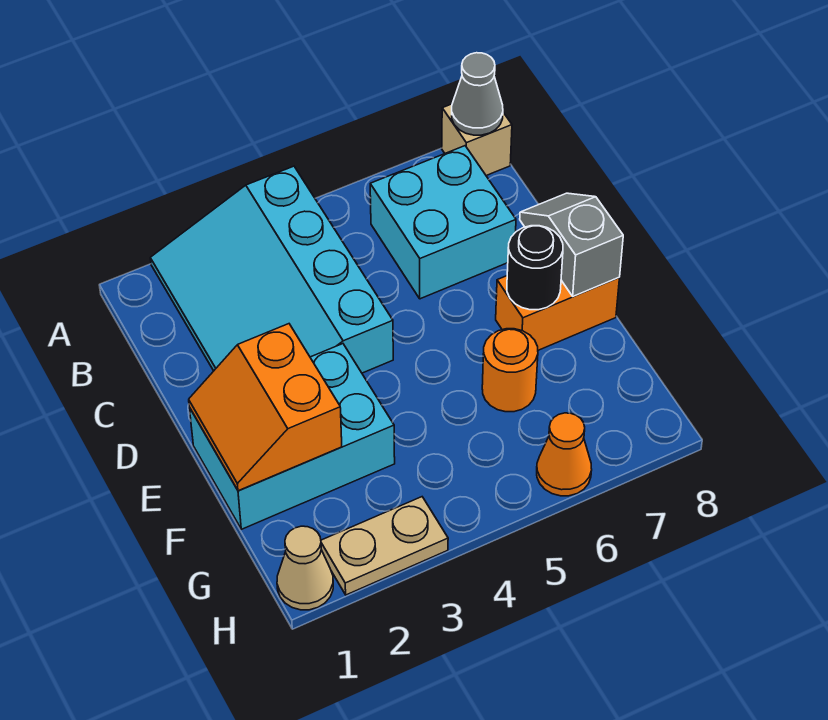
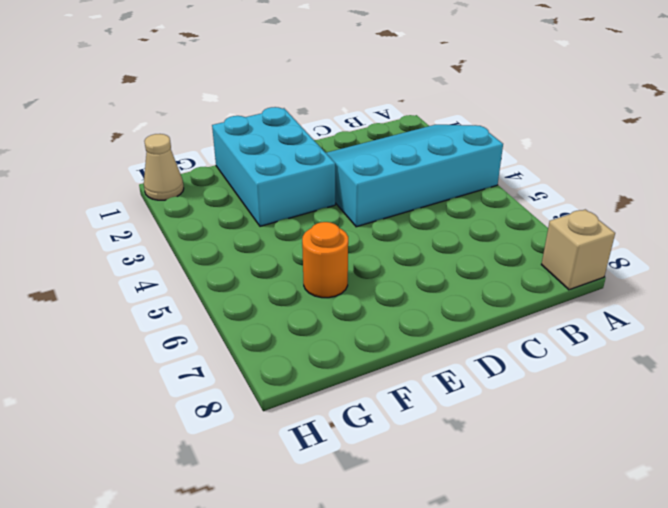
none -> cyan brick B6:C7 level 1
none -> orange brick E7:E8 level 1
none -> tan plate H2:H3 level 1

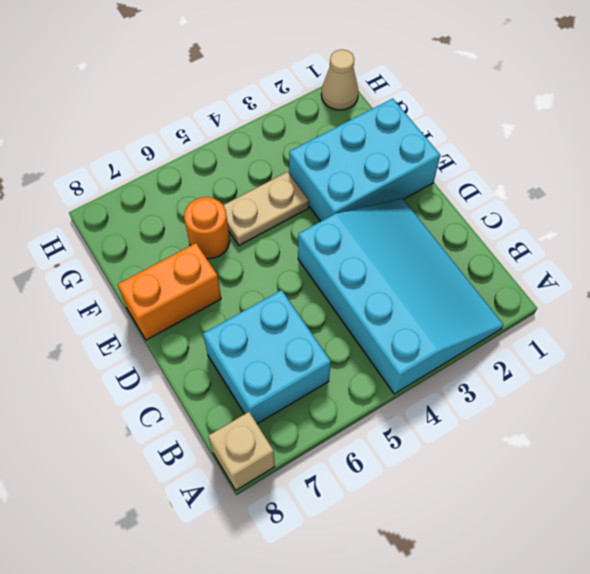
tan plate F4:F5 level 1 -> tan plate H2:H3 level 1
none -> orange cone H6 level 1
none -> grey cone A8 level 2
none -> grey slope D8:E8 level 2 top E

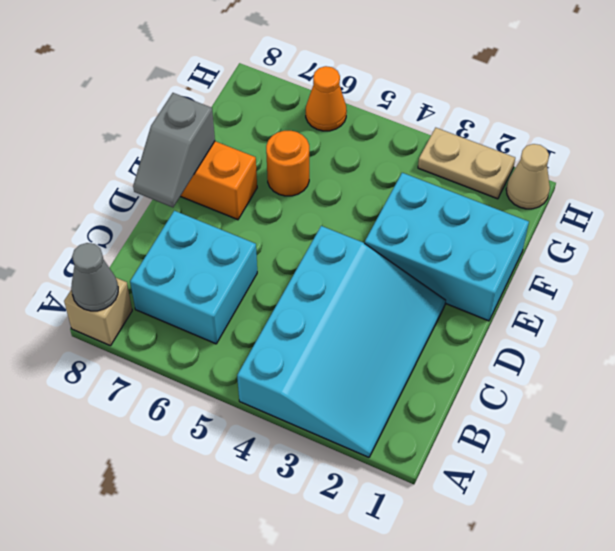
none -> orange slope E1:F2 level 2 top 2
none -> black round brick E7 level 2

